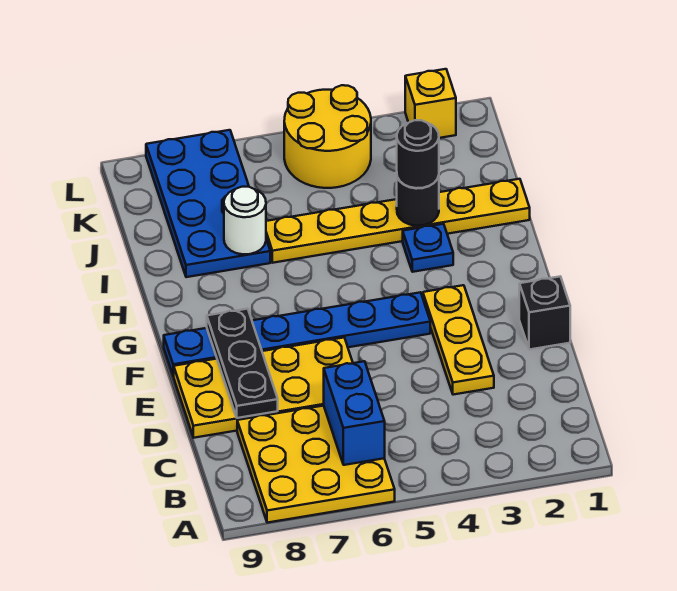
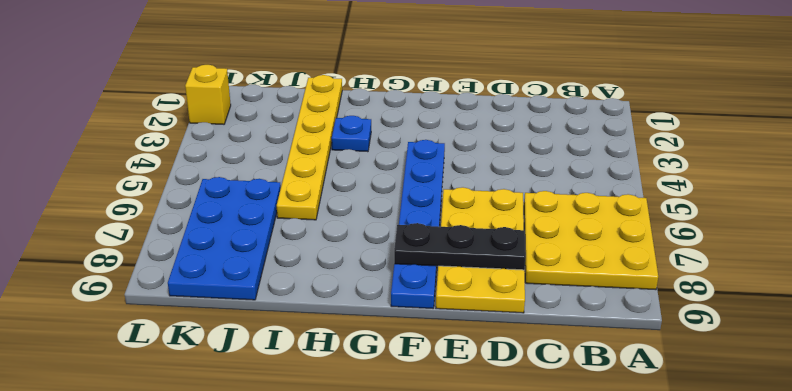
blue plate J6:K9 level 1 -> blue plate I7:L8 level 1
none -> yellow plate D3:F3 level 1
none -> black brick E1 level 1
none -> yellow round brick K4:L5 level 1

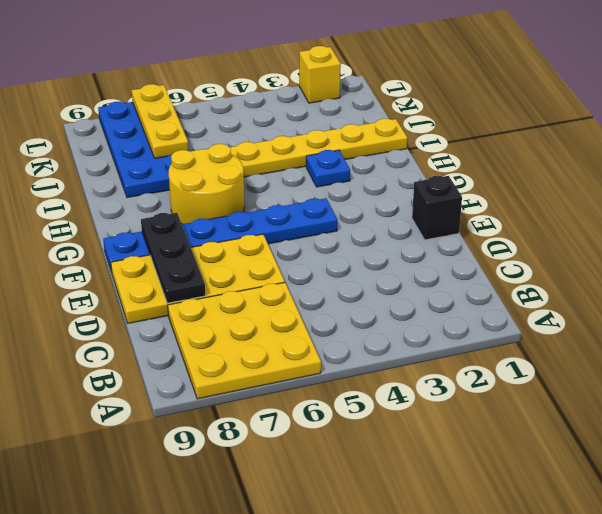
yellow round brick G6:H7 level 1 -> yellow round brick K4:L5 level 1
yellow plate J7:L7 level 2 -> yellow plate D3:F3 level 1
none -> blue brick B6:C6 level 2
none -> black round brick I3 level 2
none -> white round brick I7 level 2

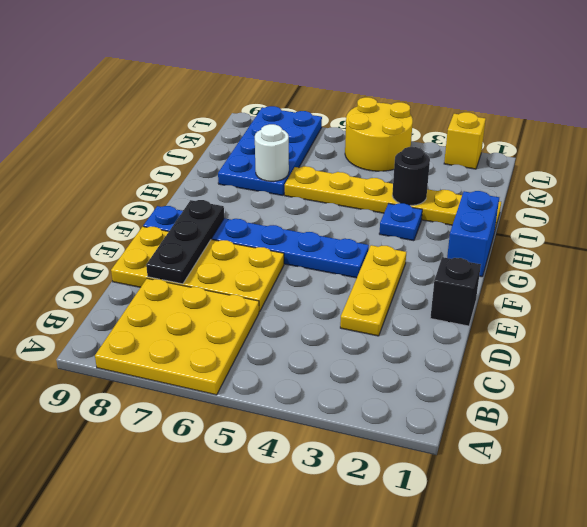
blue brick G1:H1 level 1 -> blue brick B6:C6 level 2
none -> black round brick I3 level 3

